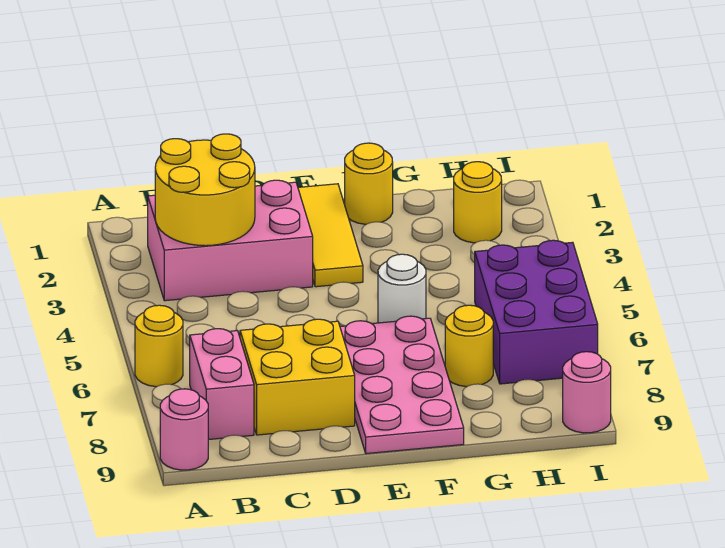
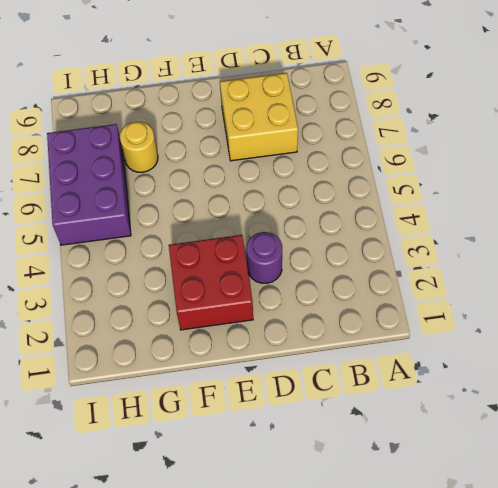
purple round brick D3 level 1 -> pink brick B2:D3 level 1
red brick E2:F3 level 1 -> yellow tile E1:E3 level 1
none -> yellow round brick A6 level 1
none -> pink round brick A9 level 1
none -> pink brick B7:B8 level 1

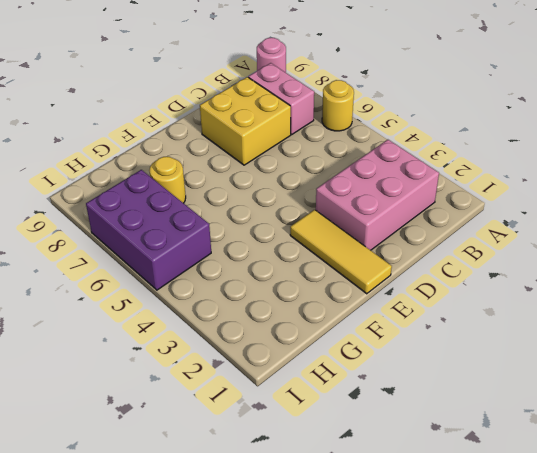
none -> pink plate E6:F9 level 1
none -> yellow round brick F1 level 1
none -> white round brick F5 level 1

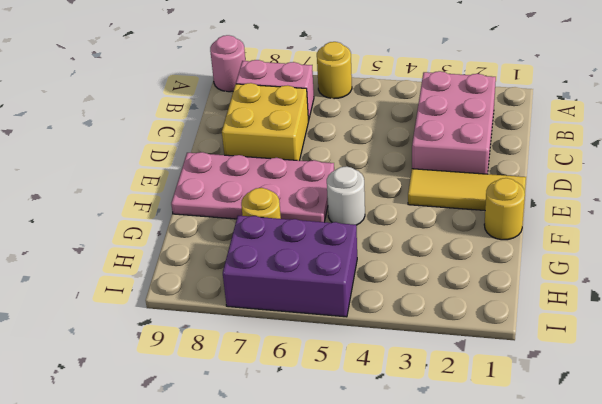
none -> yellow round brick H2 level 1
none -> pink round brick I9 level 1
none -> yellow round brick B2:C3 level 2

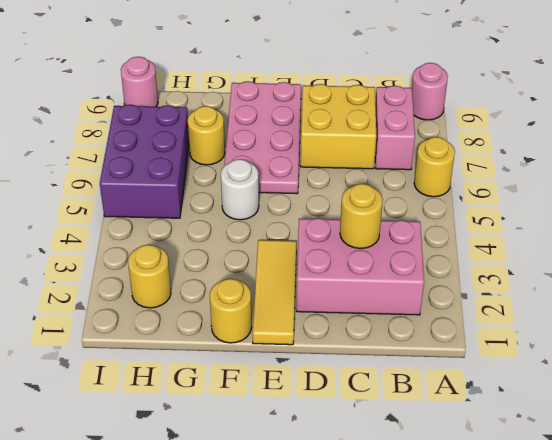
yellow round brick C3 level 2 -> yellow round brick B2:C3 level 2

